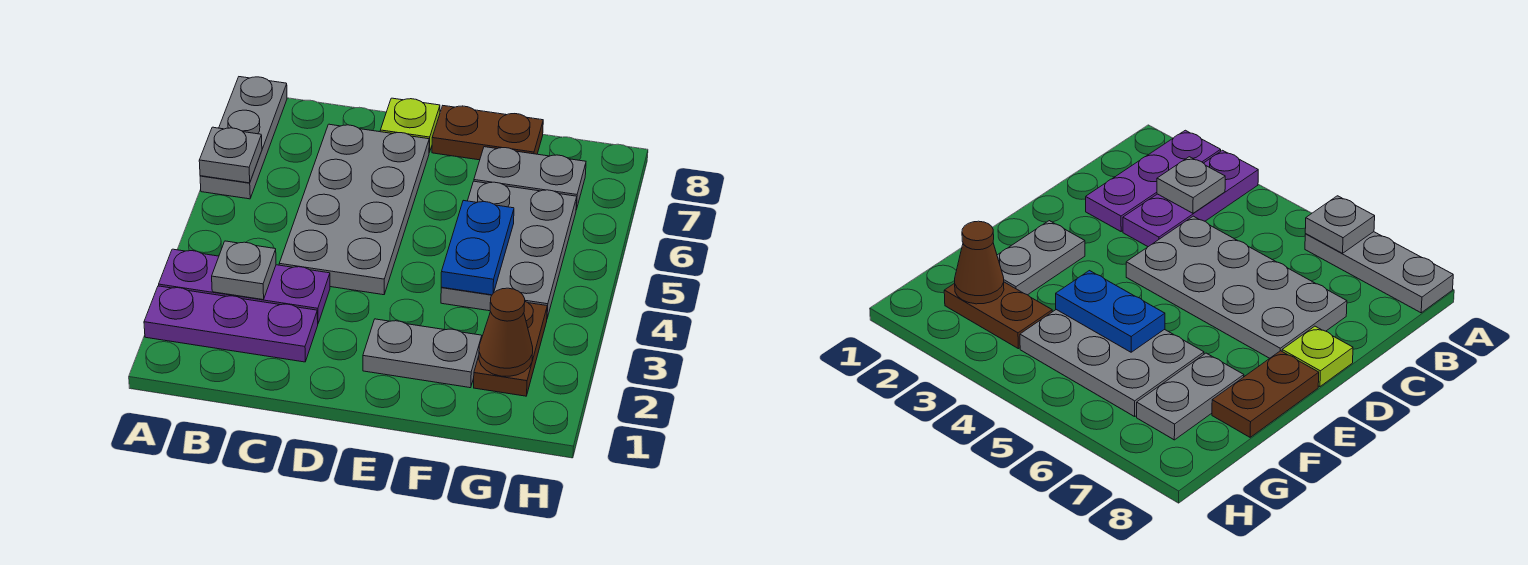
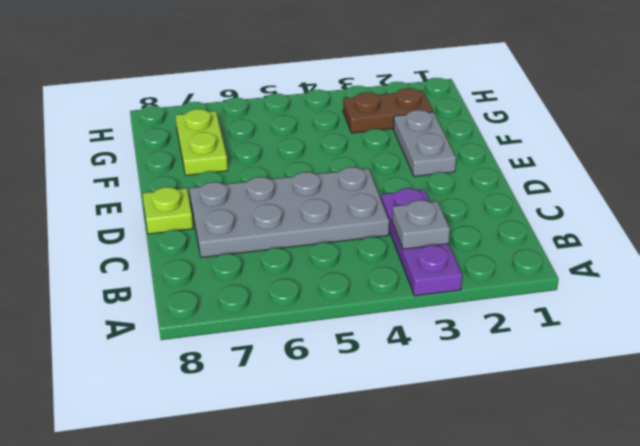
lime plate F7:G7 level 1 -> grey plate F7:G7 level 1
none -> purple plate A2:C2 level 1
none -> grey plate A6:A8 level 1
none -> brown plate E8:F8 level 1

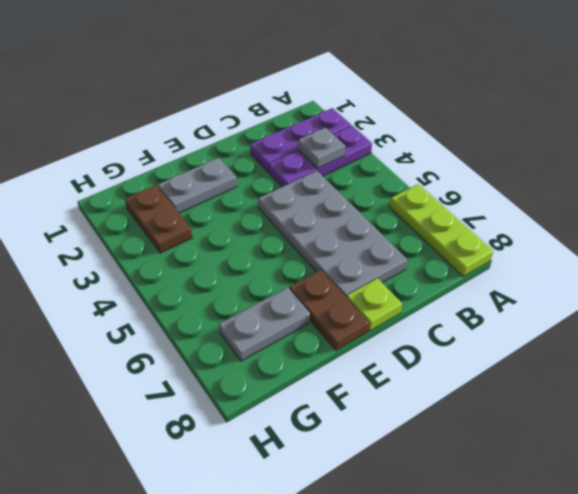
lime plate A6:A8 level 1 -> grey plate A6:A8 level 1
brown plate E7:E8 level 1 -> brown plate E8:F8 level 1
none -> grey plate F4:G6 level 1
none -> grey plate A6 level 2
none -> blue plate F4:F5 level 2

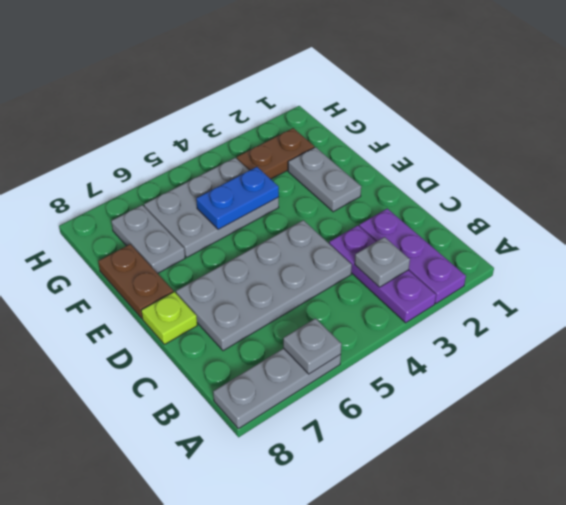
none -> brown cone G2 level 2

